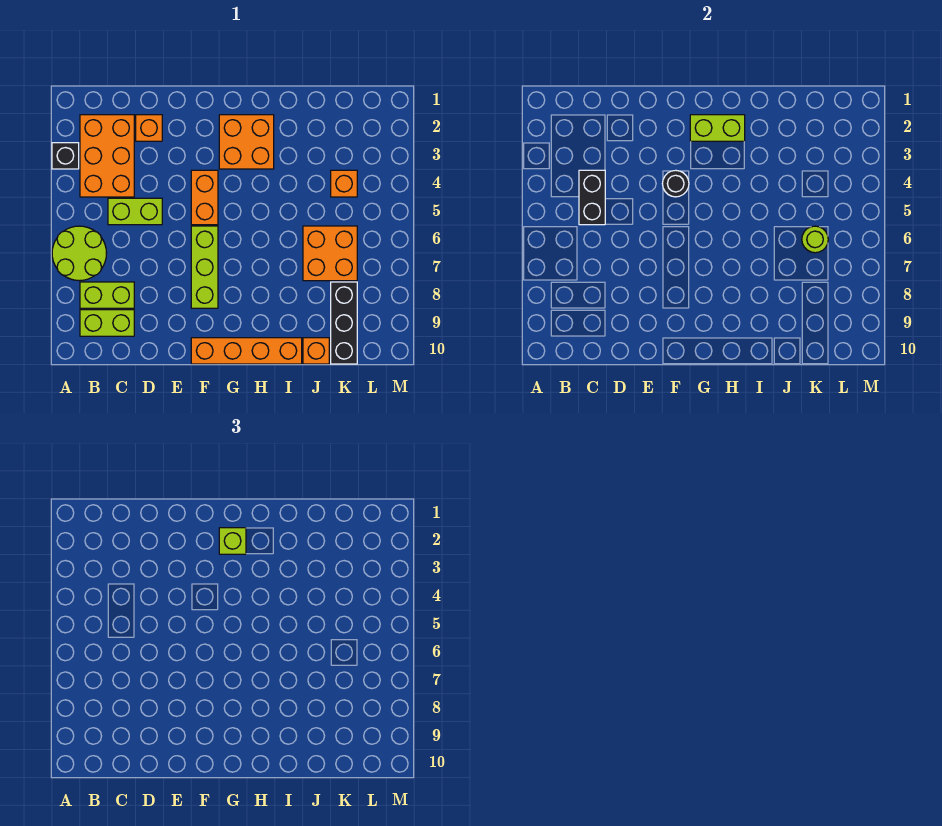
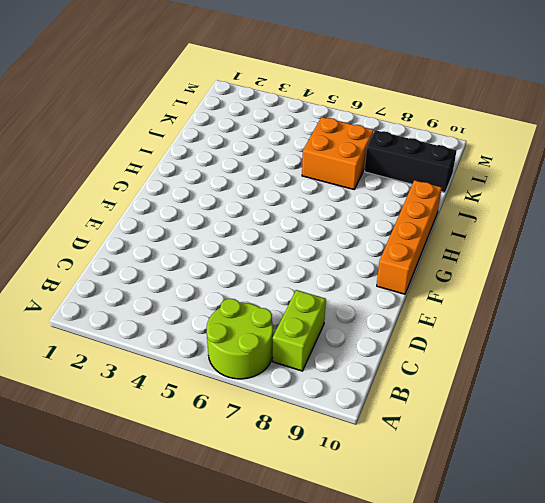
none -> black brick A3 level 1
none -> orange brick B2:C4 level 1
none -> lime brick B9:C9 level 1

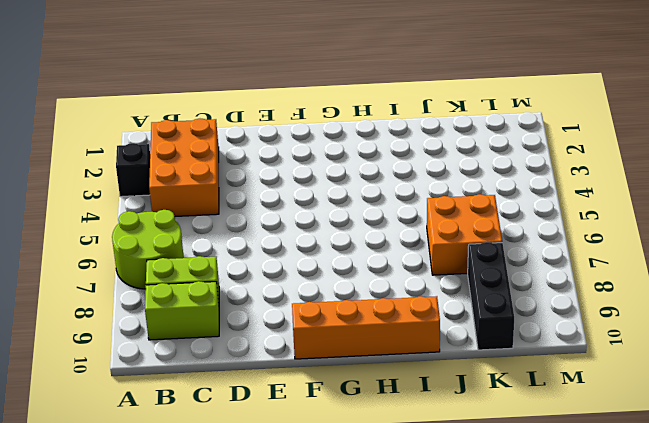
none -> lime brick C5:D5 level 1
none -> orange brick D2 level 1
none -> orange brick F4:F5 level 1

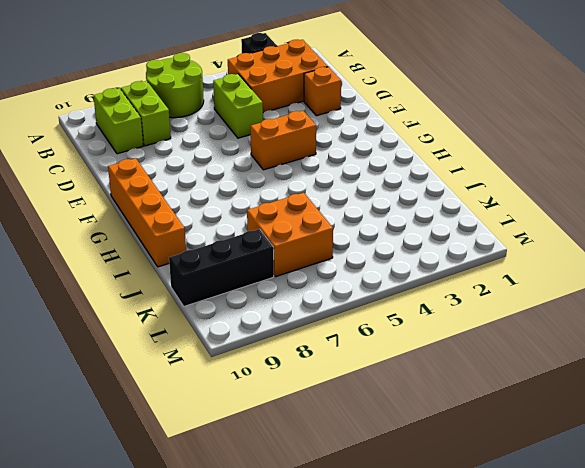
none -> lime brick F6:F8 level 1
none -> orange brick G2:H3 level 1
none -> orange brick J10 level 1

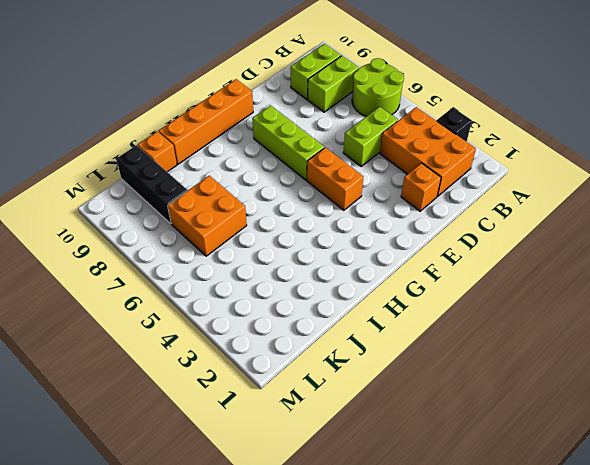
none -> orange brick G2:H3 level 1
none -> orange brick K4 level 1
none -> black brick C4:C5 level 2

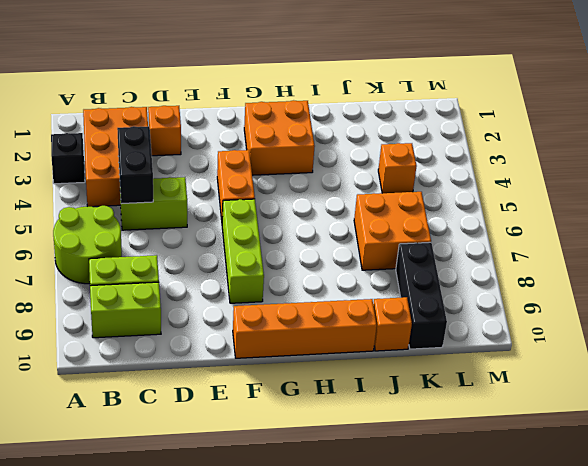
none -> black round brick F4 level 2
none -> lime brick G2:H2 level 2
none -> lime round brick K6 level 2

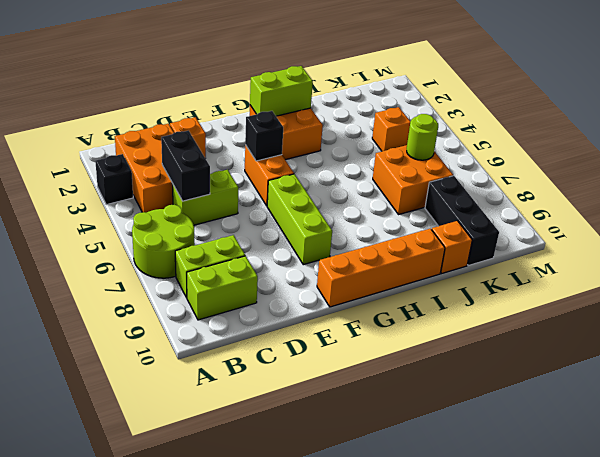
black brick F4 level 2 -> black round brick F4 level 2
none -> lime brick G2 level 3

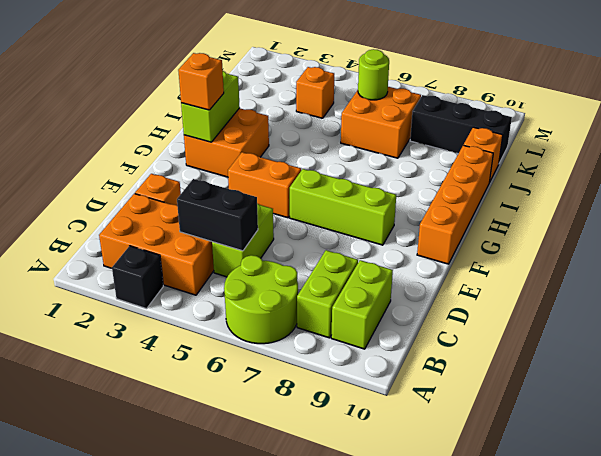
orange brick G2 level 3 -> lime brick G2 level 3
none -> black round brick F4 level 2

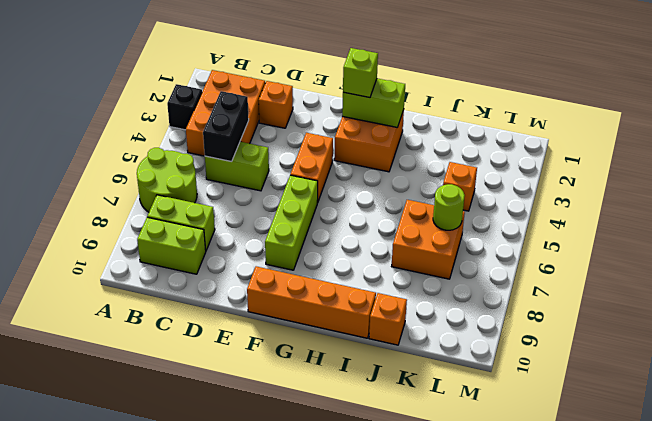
none -> black brick K8:K10 level 1
none -> black round brick F4 level 2

